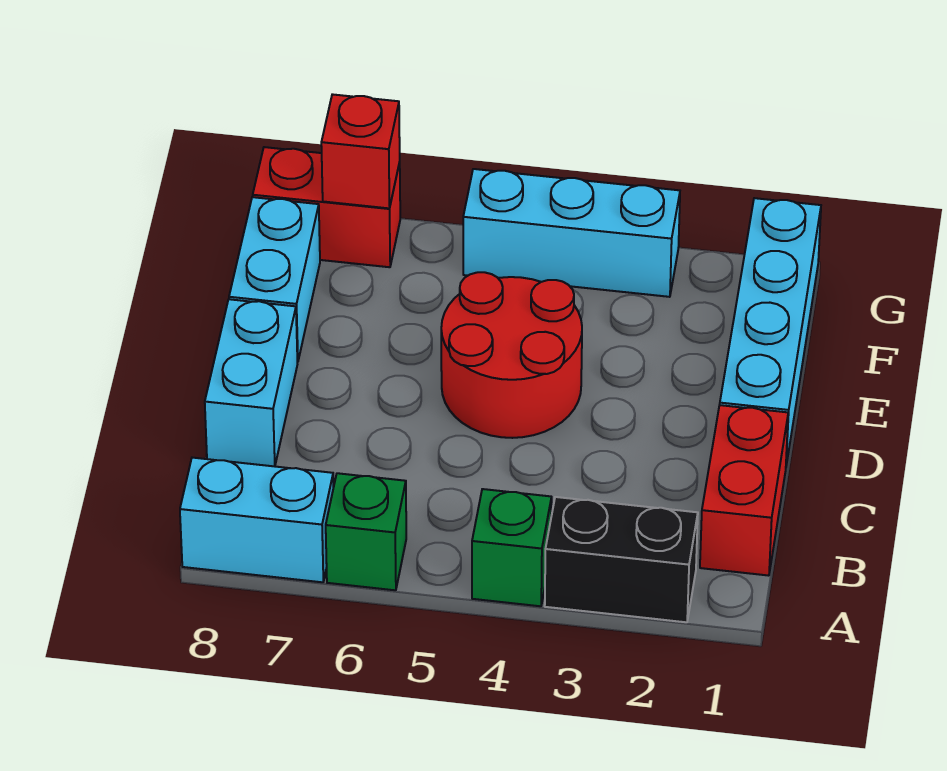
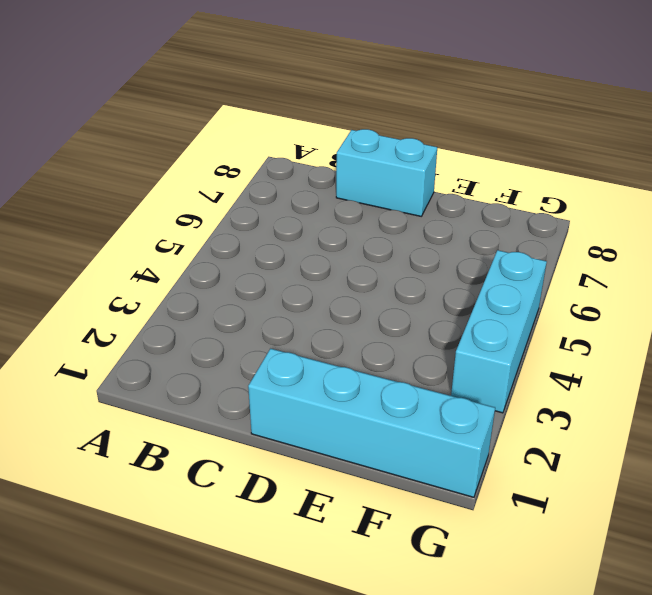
none -> black brick A2:A3 level 1
none -> green brick A4 level 1
none -> green brick A6 level 1

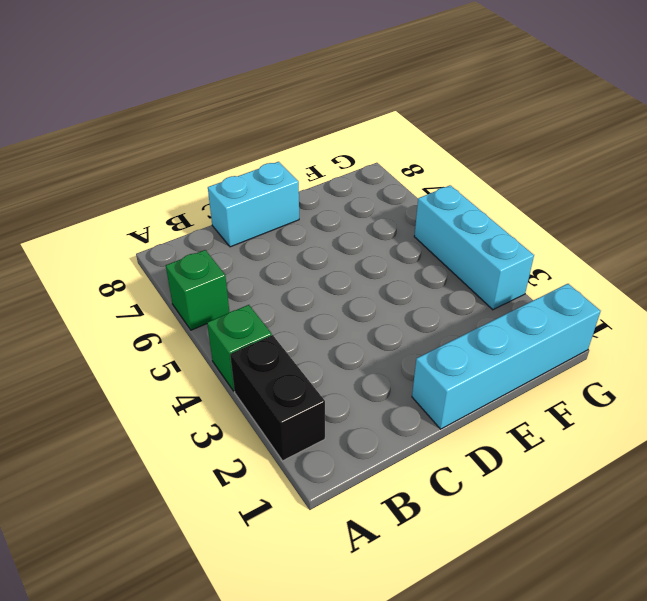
none -> cyan brick A7:A8 level 1
none -> red brick B1:C1 level 1
none -> red round brick D4:E5 level 1

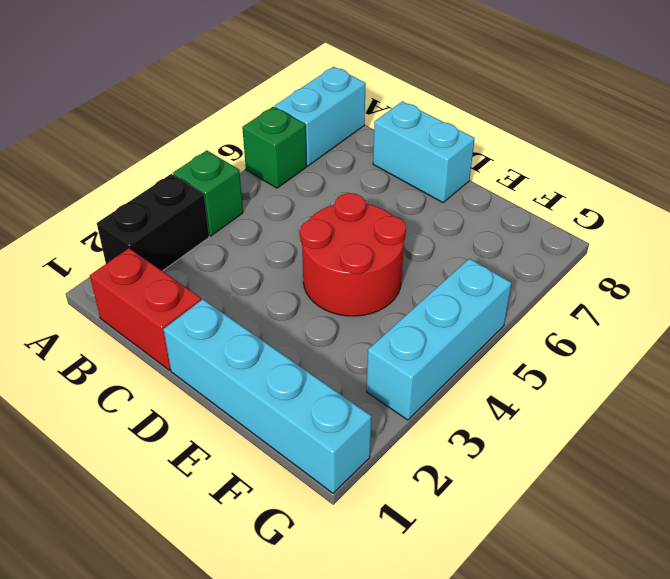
none -> cyan brick E8:F8 level 1
none -> red brick G7:G8 level 1
none -> red brick G7 level 2

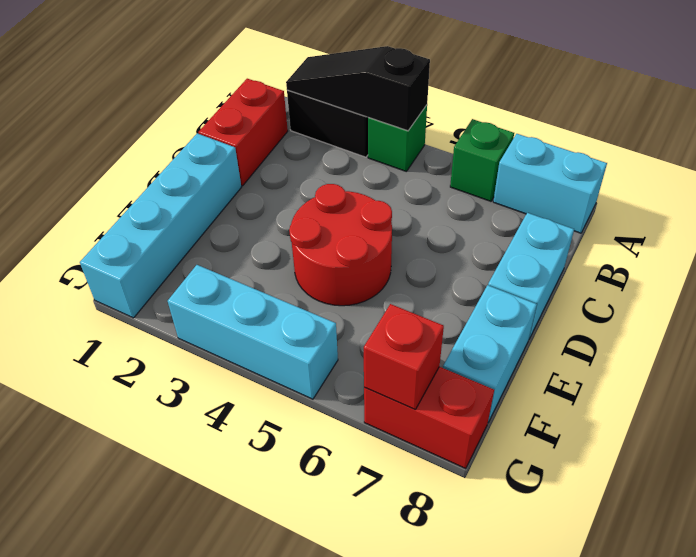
black slope A2:A4 level 2 top 4 -> none

